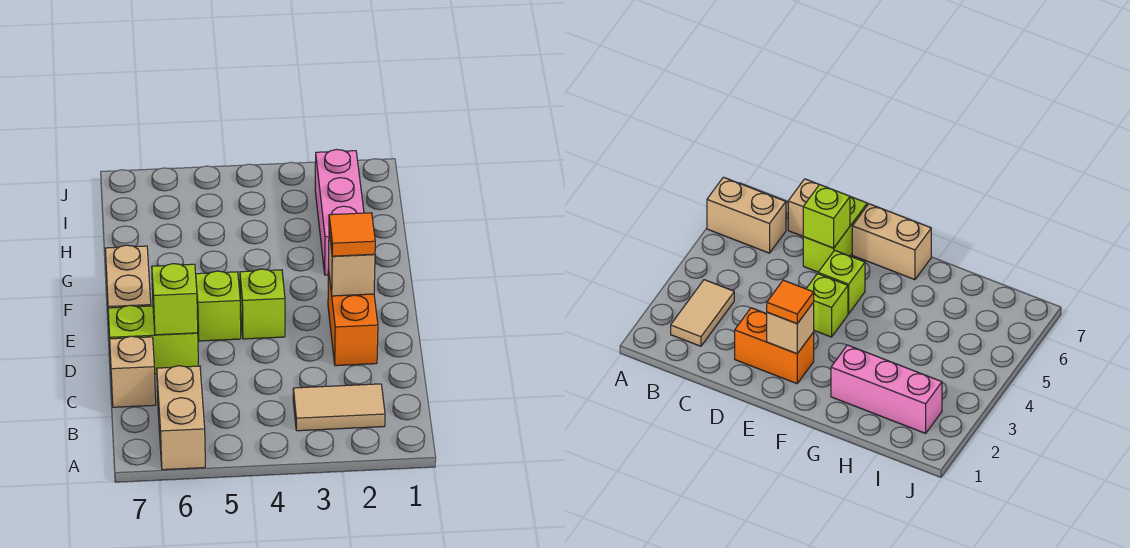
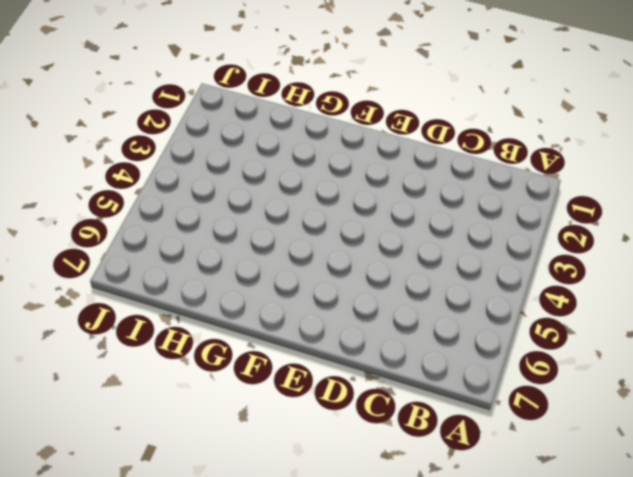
none -> tan brick A6:B6 level 1
none -> tan tile B2:B3 level 1
none -> tan brick C7 level 1

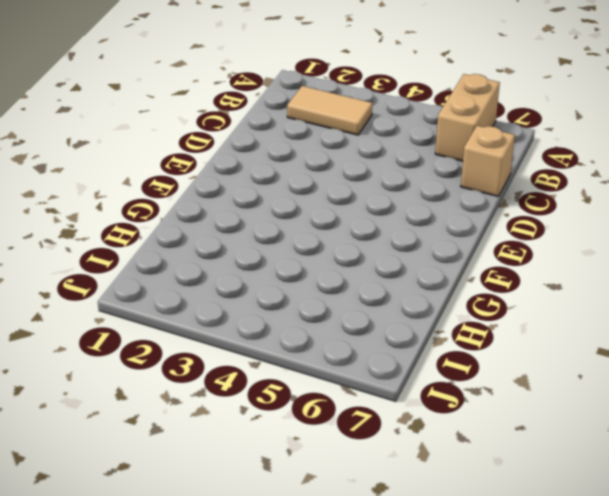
none -> orange brick D2:E2 level 1
none -> lime brick D6:D7 level 1
none -> lime brick E4 level 1

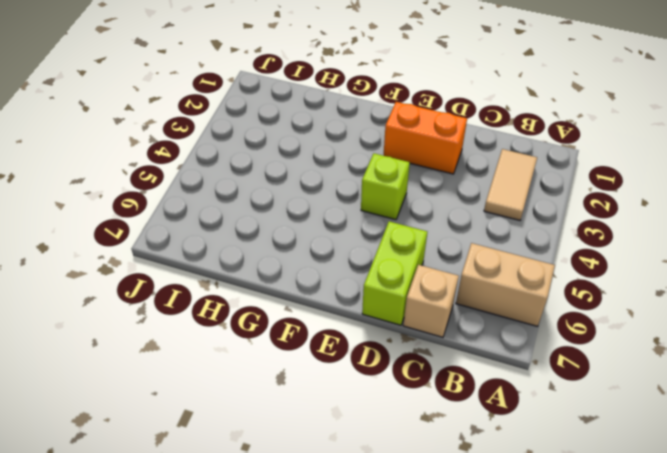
none -> lime brick E5 level 1
none -> tan brick E7:F7 level 1
none -> pink brick G2:I2 level 1

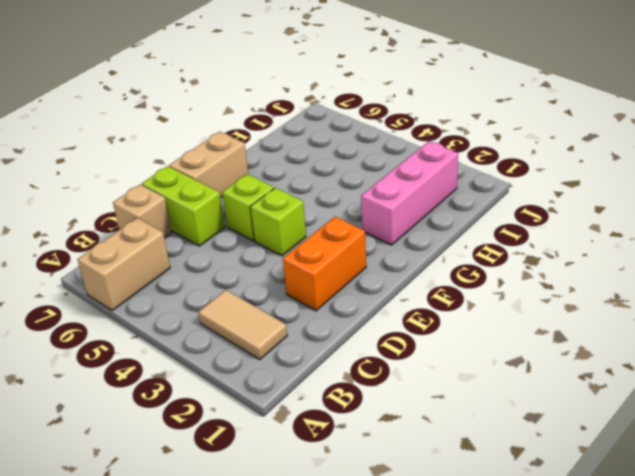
none -> lime brick D6 level 2
none -> tan brick E2 level 2
none -> orange tile E2 level 3

